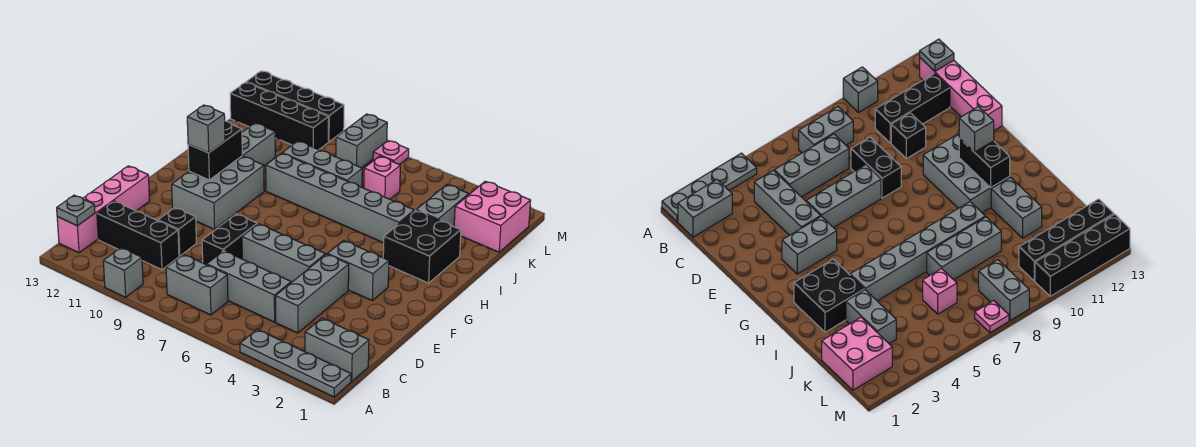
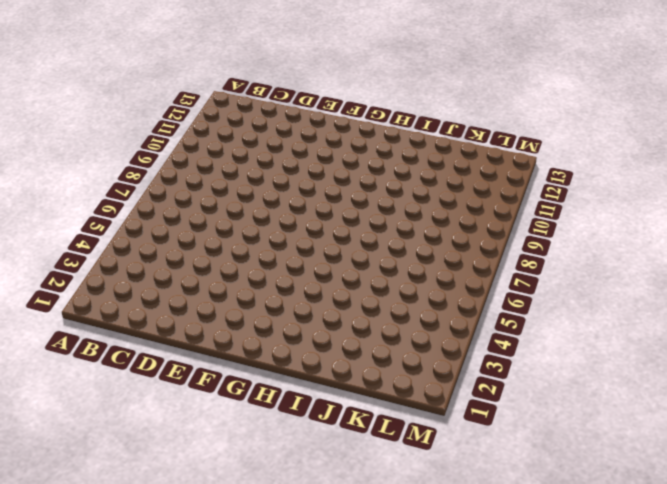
none -> grey plate A1:A4 level 1
none -> grey brick A10 level 1
none -> grey brick B1:B2 level 1

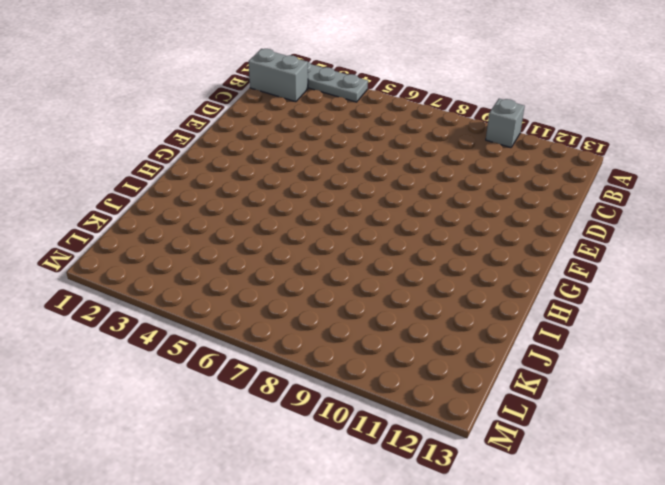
none -> grey brick B7:B8 level 1
none -> pink brick B13:E13 level 1
none -> grey brick C4:E4 level 1

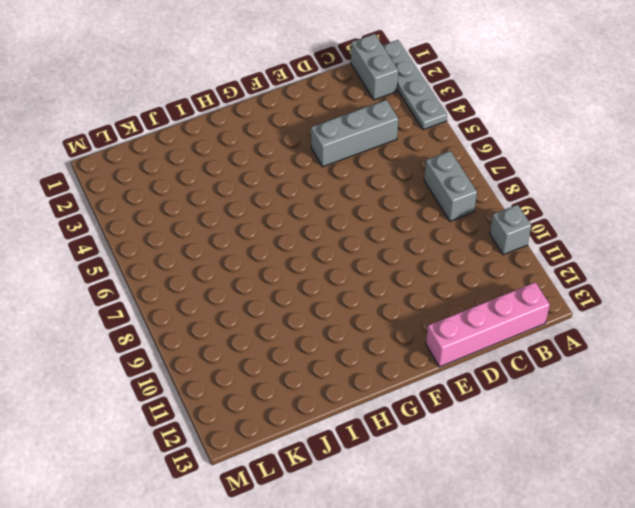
none -> grey brick C5:C7 level 1
none -> black brick C10:C12 level 1
none -> black brick D8:E8 level 1

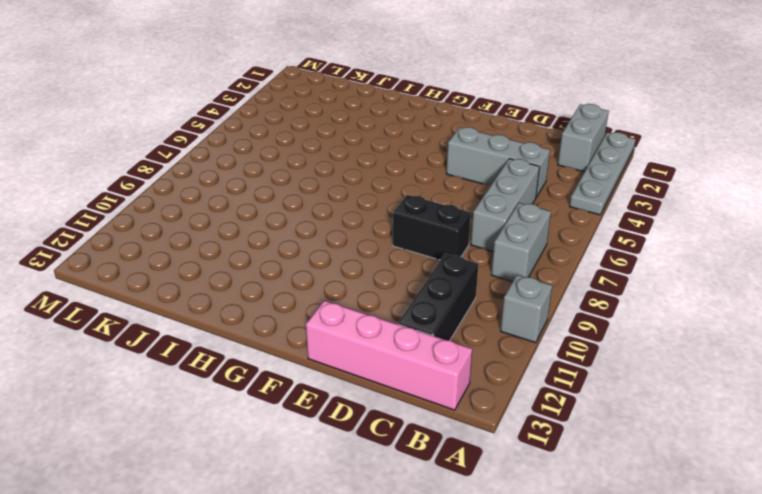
none -> black brick D10 level 1
none -> grey brick E5:E7 level 1
none -> grey brick F3:F4 level 1

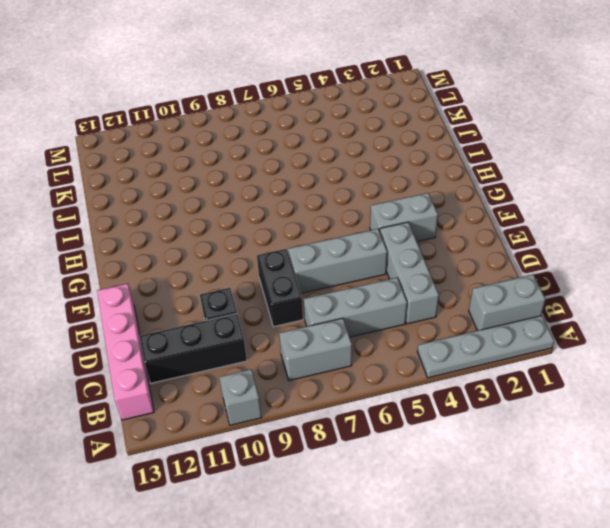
none -> grey brick F10:H11 level 1
none -> black brick H2:I3 level 1
none -> grey brick I4:I9 level 1

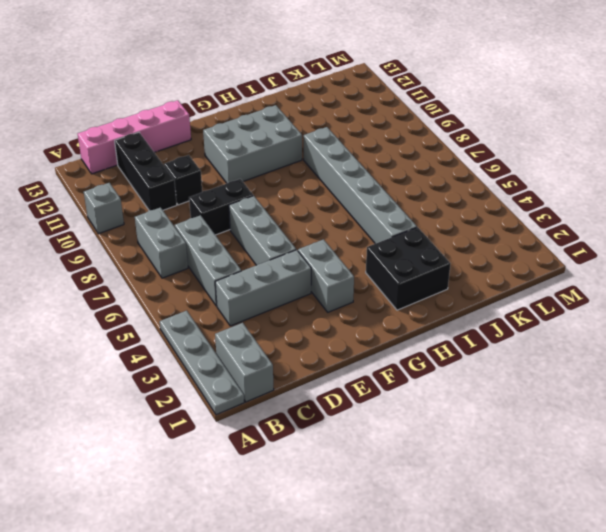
none -> grey brick I11:J11 level 1
none -> grey brick J3:K3 level 1
none -> grey brick J7:J9 level 1

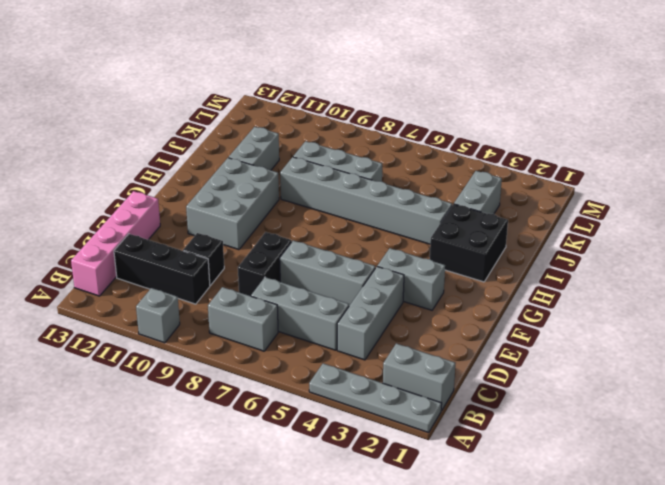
none -> pink brick K1:L2 level 1
none -> pink brick K6 level 1
none -> grey brick L8:M8 level 1

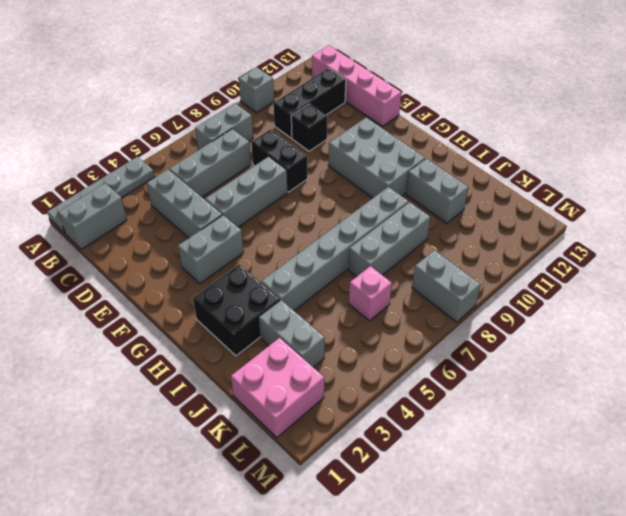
none -> black brick L10:L13 level 1
none -> pink plate M7 level 1
none -> black brick M10:M13 level 1

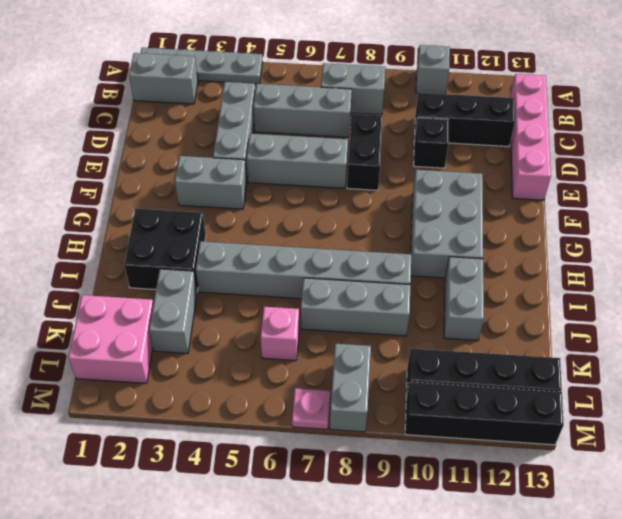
none -> grey plate B13 level 2
none -> black brick G11:H11 level 2
none -> grey brick G11 level 3

